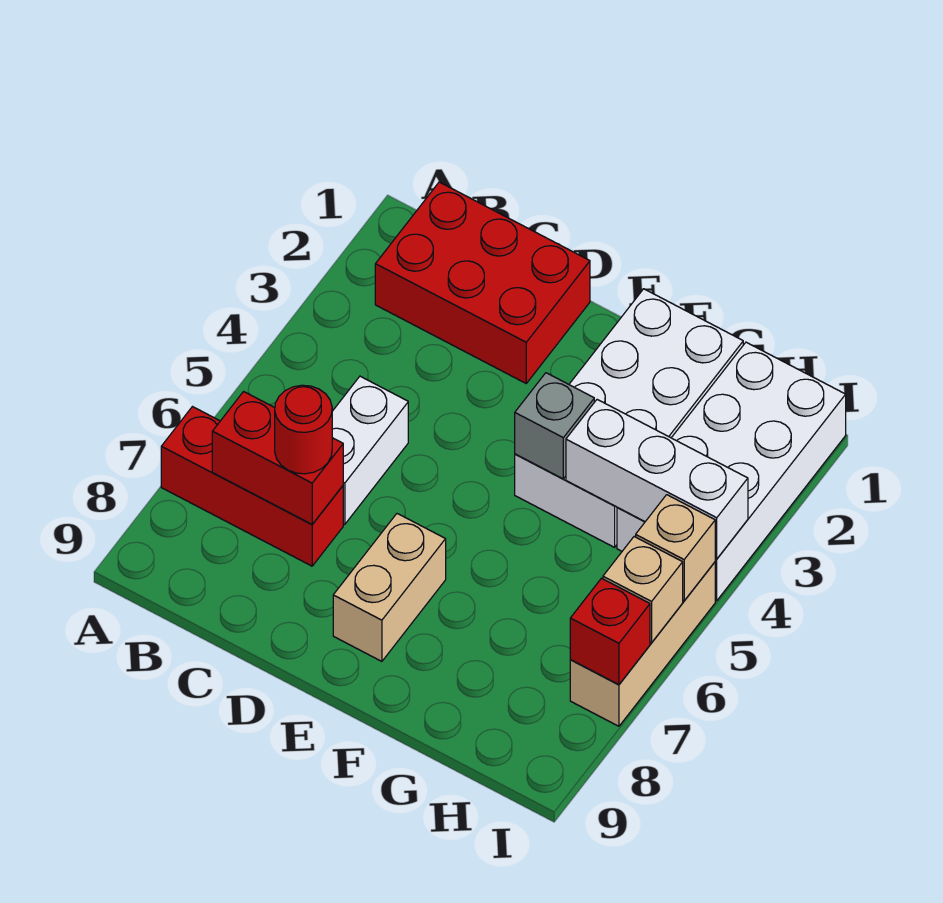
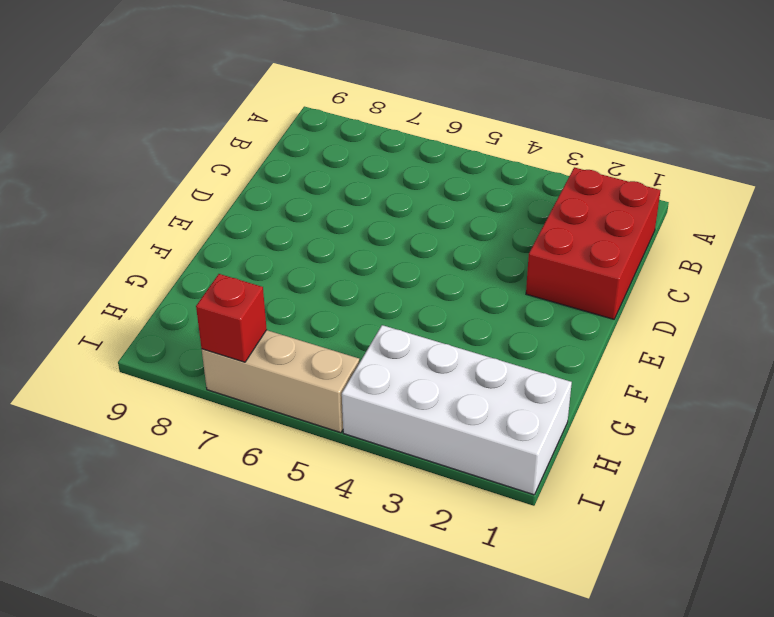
none -> red brick A7:C7 level 1
none -> white brick C5:C6 level 1
none -> tan brick E7:E8 level 1

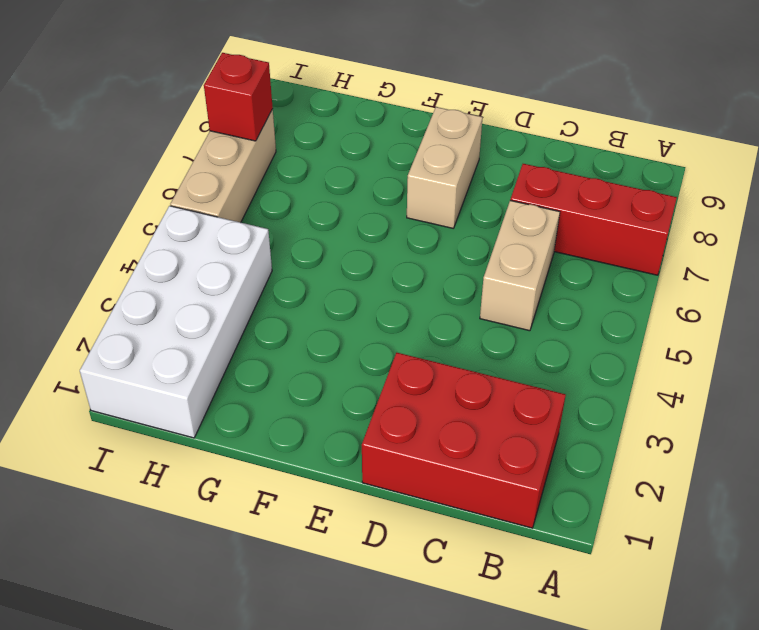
tan brick C5:C6 level 1 -> white brick C5:C6 level 1
none -> white brick F1:G4 level 1
none -> red brick B7:C7 level 2
none -> grey brick F4 level 2

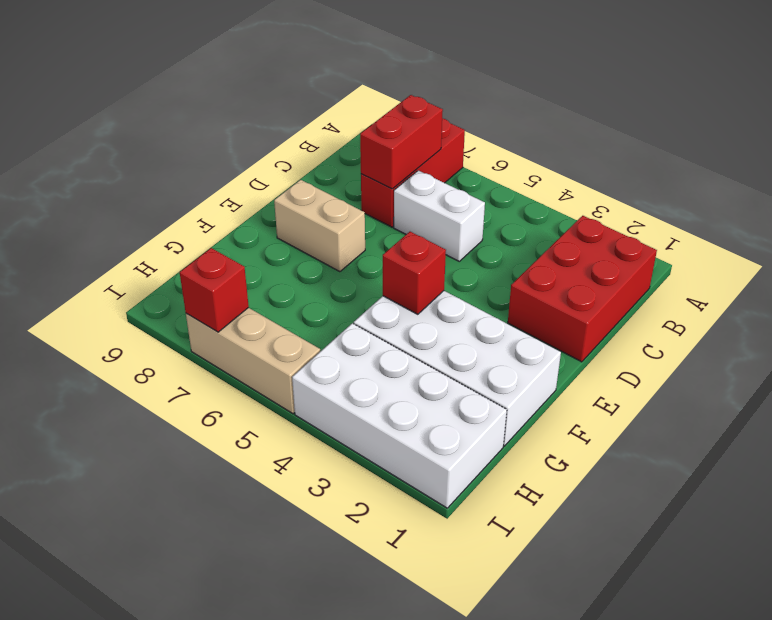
red brick F4 level 2 -> grey brick F4 level 2
none -> white brick G4:I4 level 2
none -> tan brick I5 level 2
none -> tan brick I6 level 2

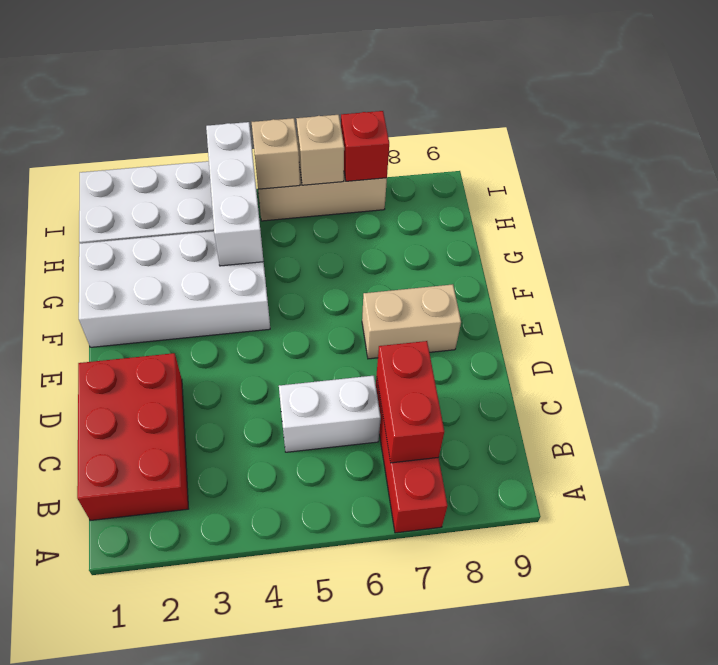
none -> grey brick F4 level 2
none -> red round brick C7 level 3

